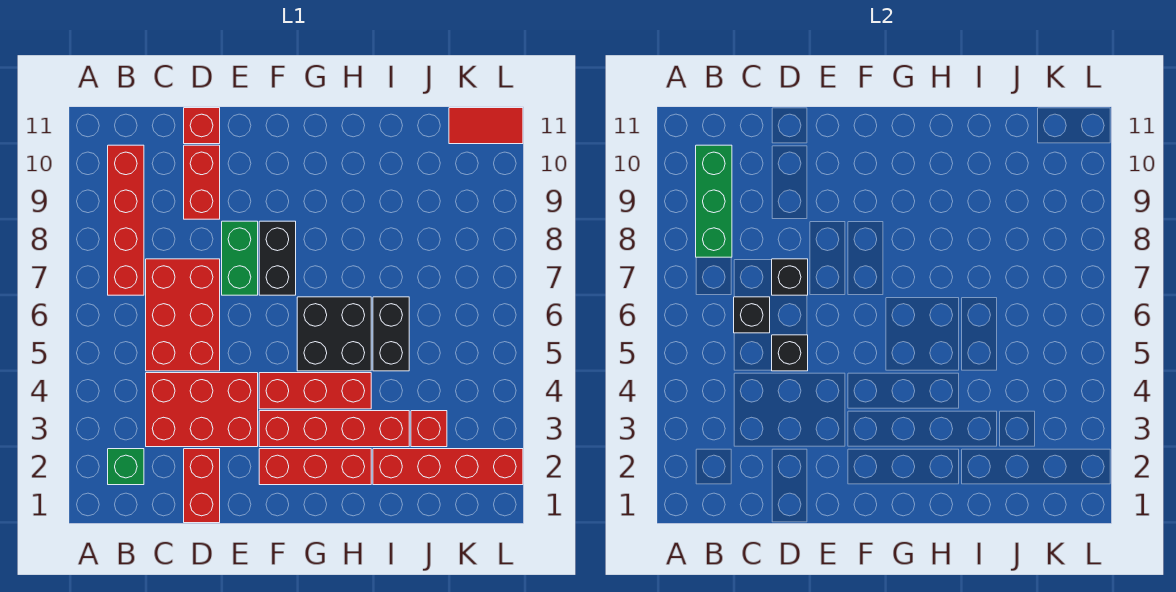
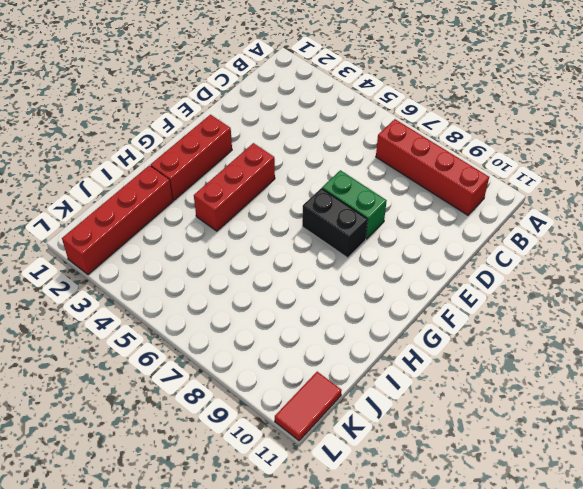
none -> green brick B2 level 1
none -> red brick C3:E4 level 1
none -> red brick C5:D7 level 1

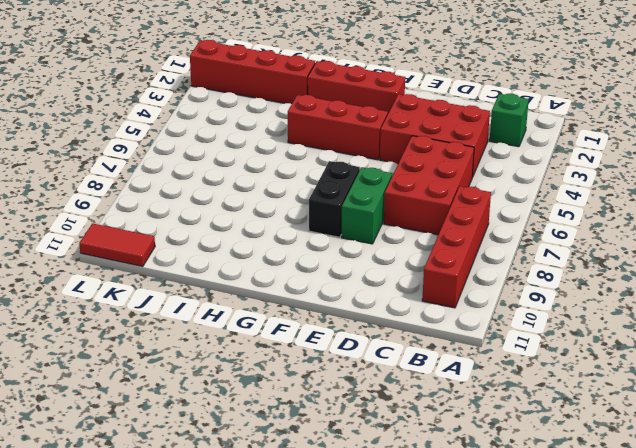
none -> red brick D1:D2 level 1
none -> red brick D9:D10 level 1
none -> red brick D11 level 1

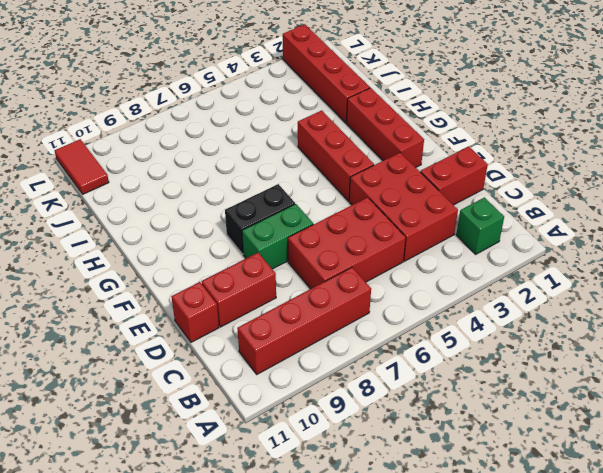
none -> red brick F3:I3 level 1
none -> black brick G5:H6 level 1
none -> black brick I5:I6 level 1

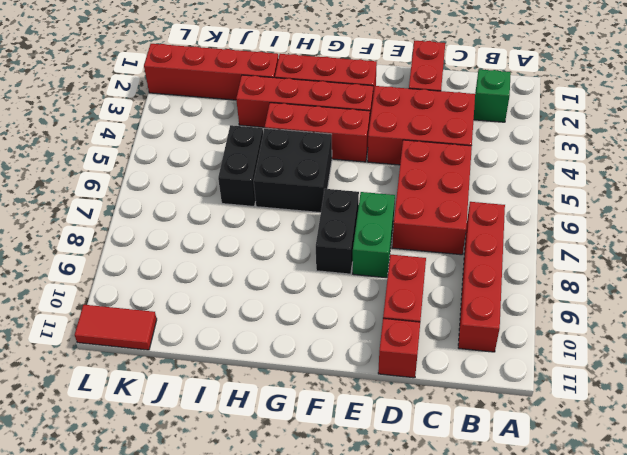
none -> red brick J3 level 1
none -> green brick B8:B10 level 2
none -> black brick C6 level 2

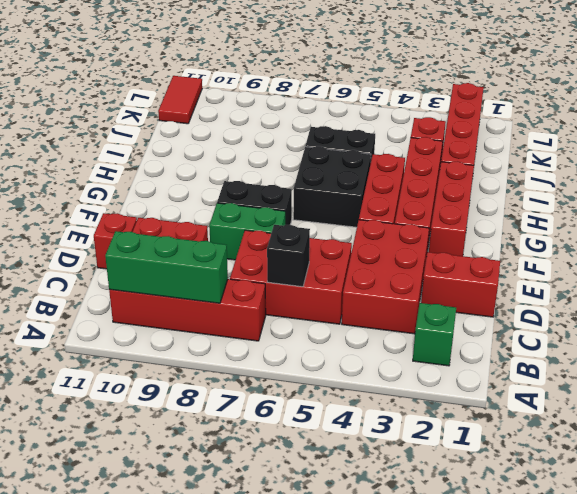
none -> black brick D5 level 2
none -> black brick D7 level 2

